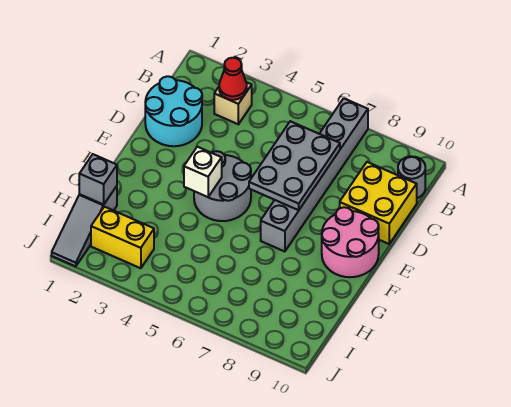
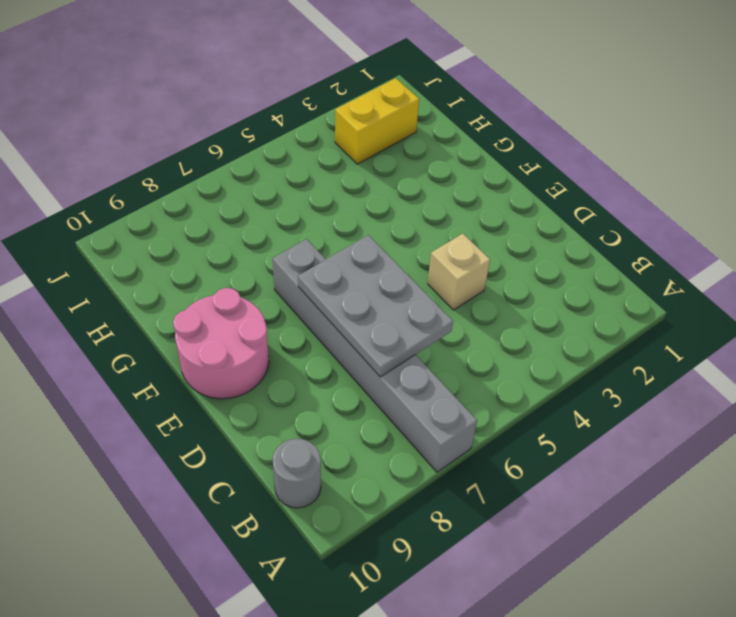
tan brick D4 level 1 -> tan brick B3 level 1
none -> cyan round brick C1:D2 level 1
none -> yellow brick C9:D10 level 1
none -> grey round brick E4:F5 level 1

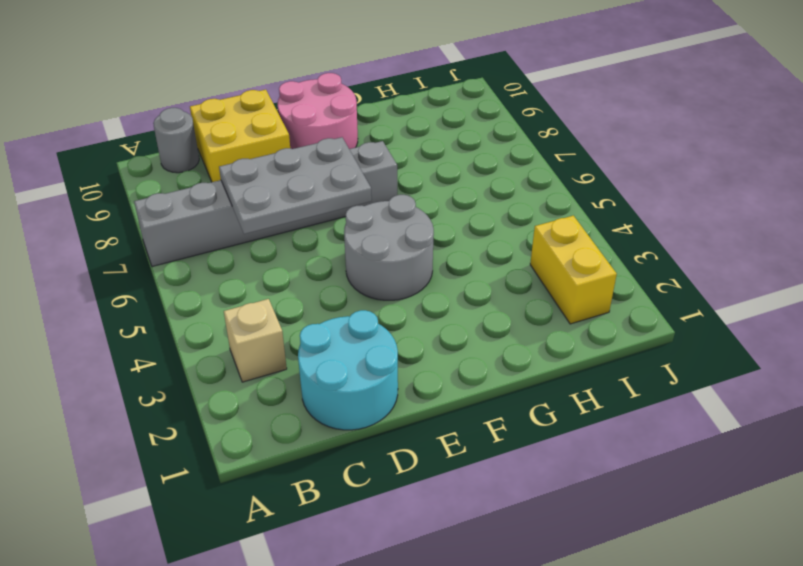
none -> grey slope H1:J1 level 1 top H
none -> red cone B3 level 2
none -> white brick F4 level 2

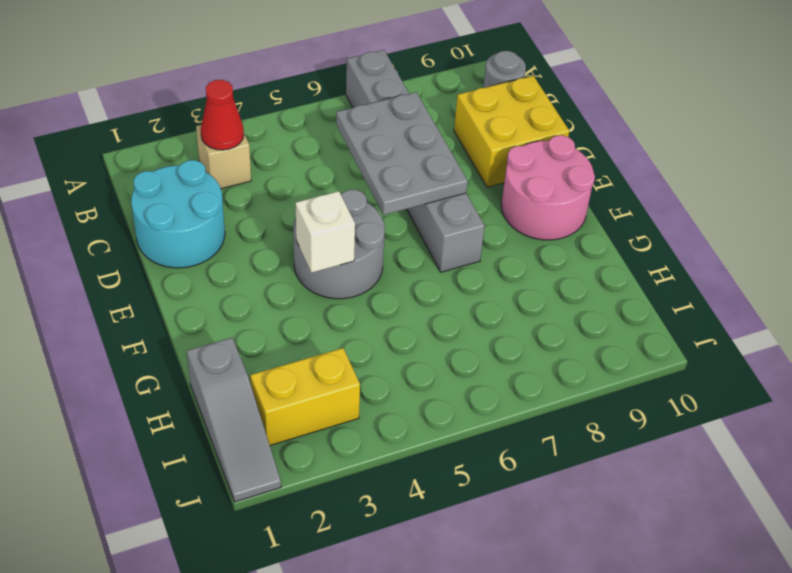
none -> grey brick H1 level 2

